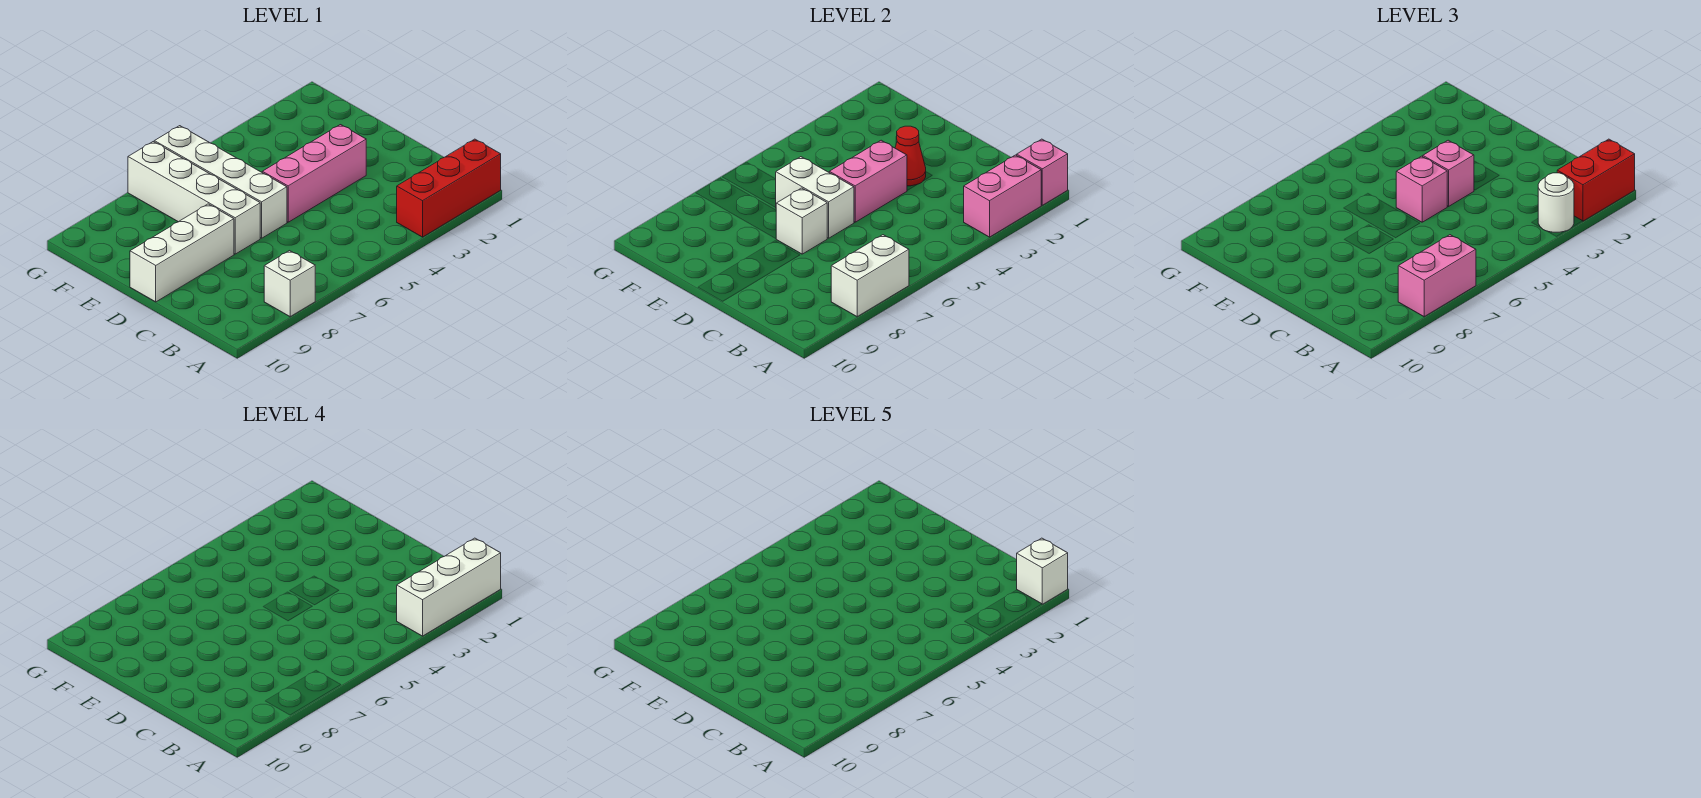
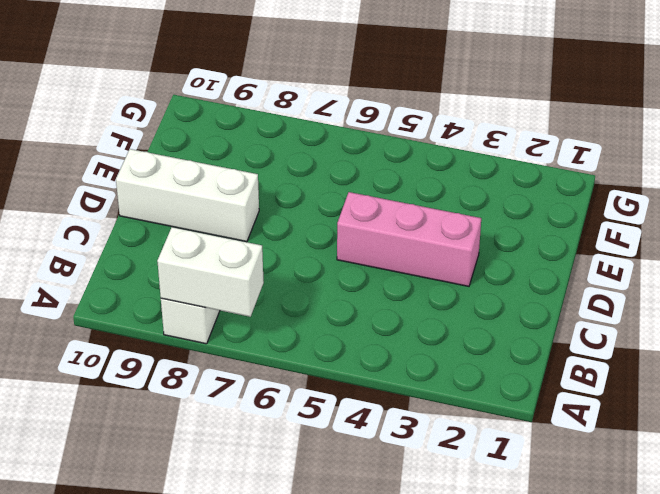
none -> red brick A1:A3 level 1
none -> white brick D6:G6 level 1
none -> white brick D7:G7 level 1

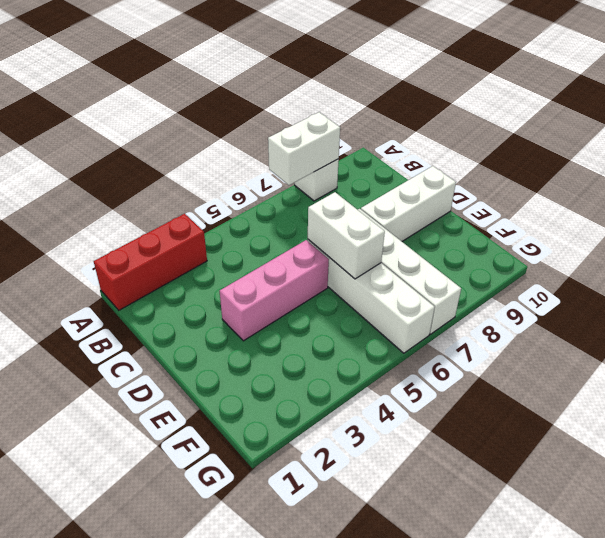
none -> pink brick A1 level 2
none -> pink brick A2:A3 level 2
none -> red cone D3 level 2

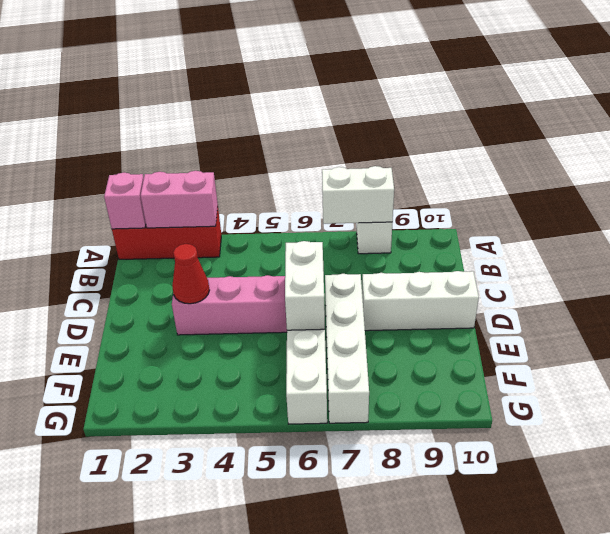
none -> pink brick D4:D5 level 2
none -> white brick D7 level 2
none -> red brick A1:A2 level 3

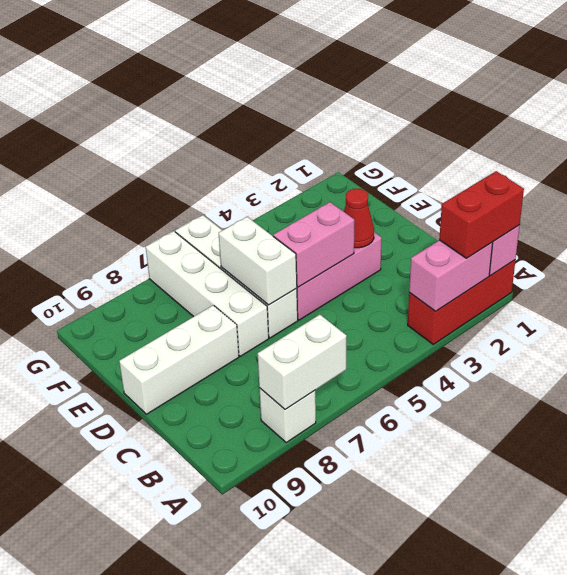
none -> white brick D7 level 2
none -> white round brick A3 level 3
none -> pink brick A7:A8 level 3

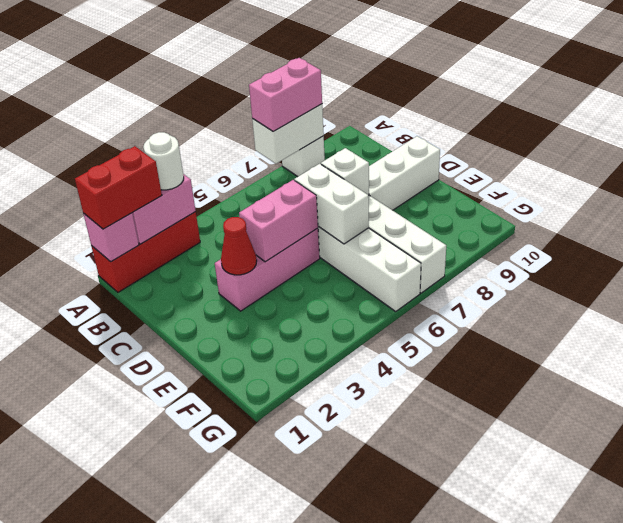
none -> pink brick D4 level 3
none -> pink brick D5 level 3
none -> white brick A1:A3 level 4

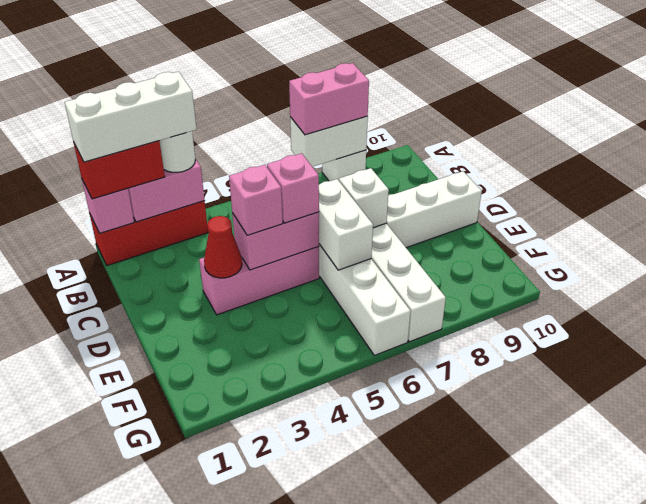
none -> white brick A1 level 5

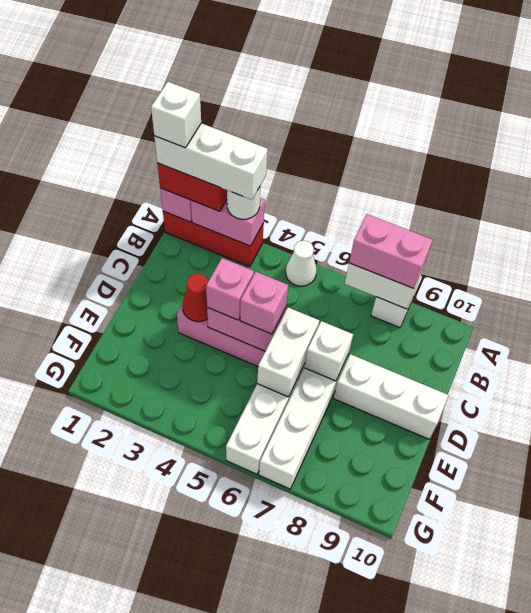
white cone A5 level 1 -> none

